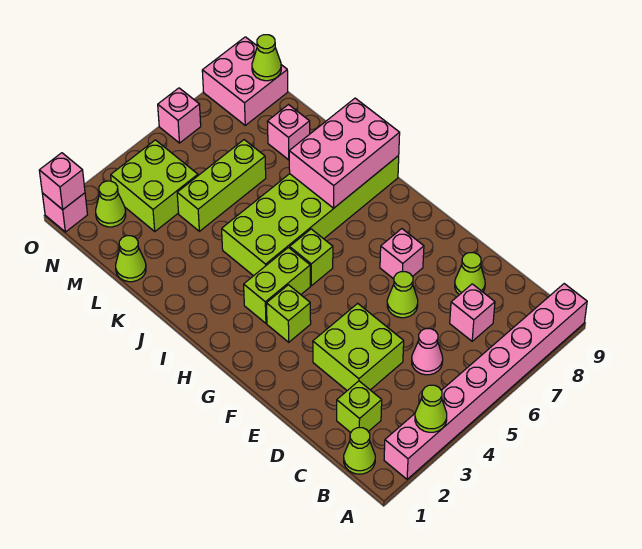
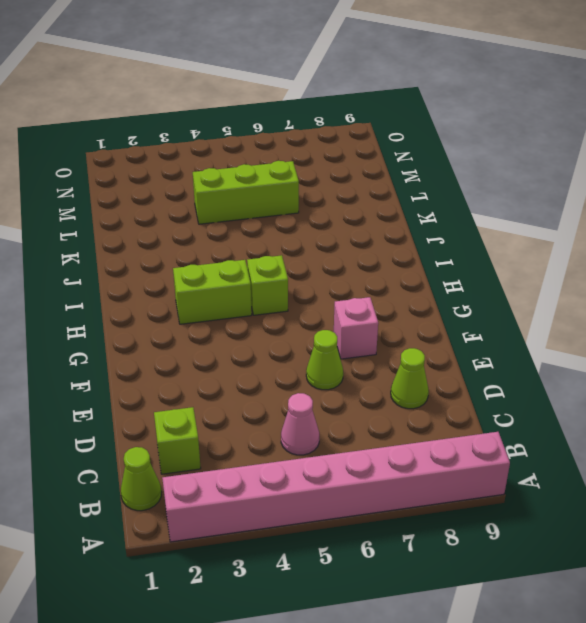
none -> pink brick C7 level 1
none -> lime brick D3:E4 level 1
none -> lime brick G3 level 1

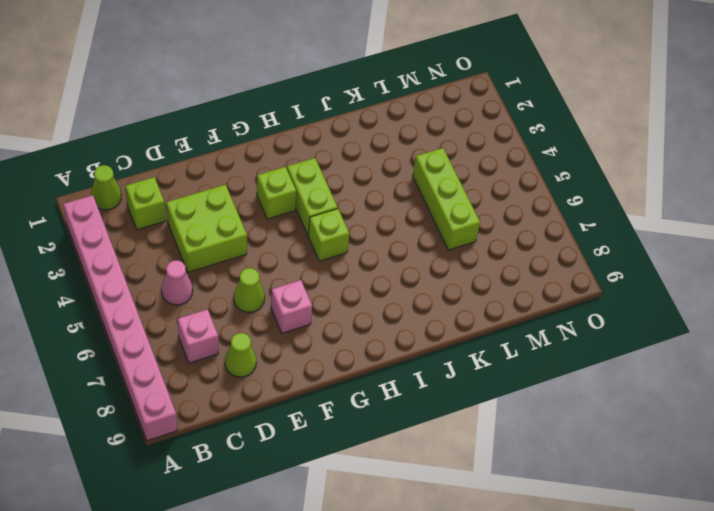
none -> lime brick I4:J9 level 1
none -> lime cone L1 level 1
none -> pink brick L8 level 1

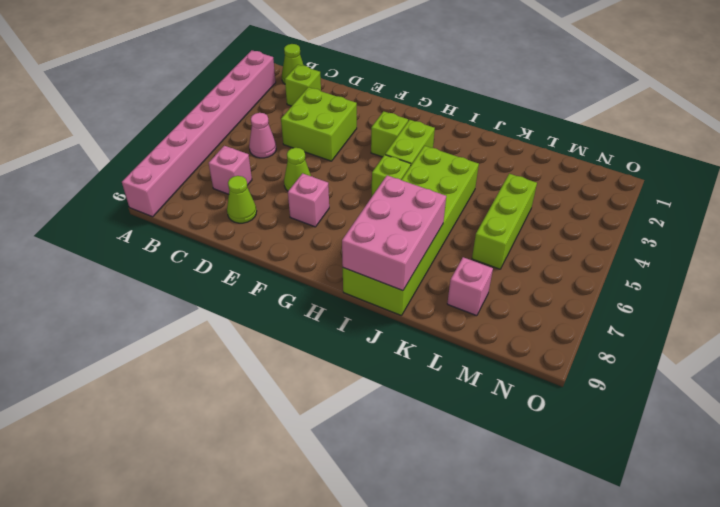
none -> lime cone L1 level 1
none -> lime brick M3:N4 level 1
none -> lime cone N2 level 1

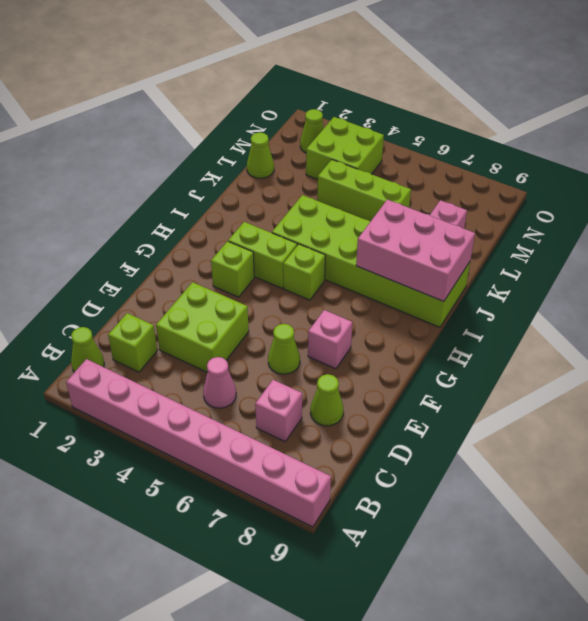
none -> pink brick N8:O9 level 1
none -> pink brick O1 level 1
none -> pink brick O6 level 1

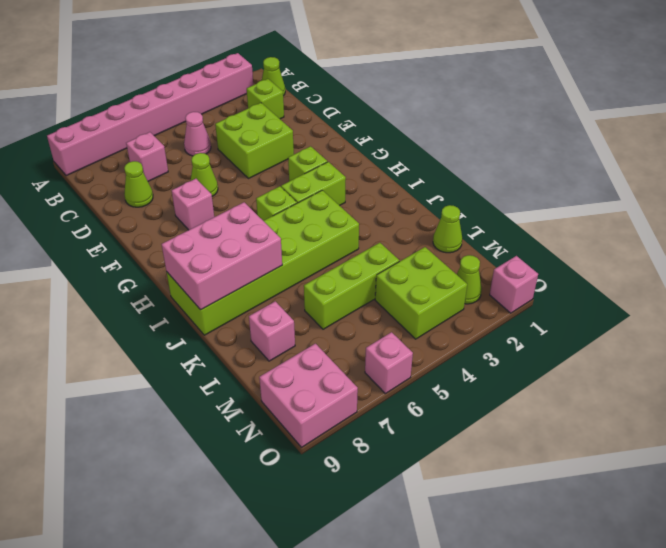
none -> lime cone A3 level 2
none -> lime cone N9 level 2
none -> pink brick O1 level 2

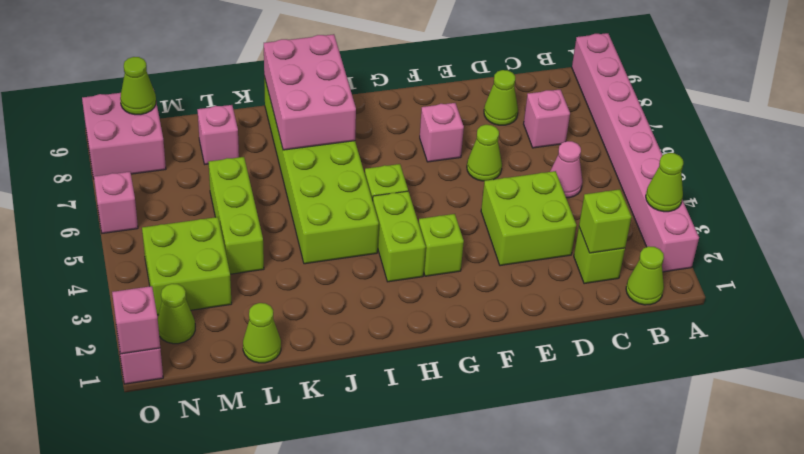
lime brick C2 level 2 -> none

